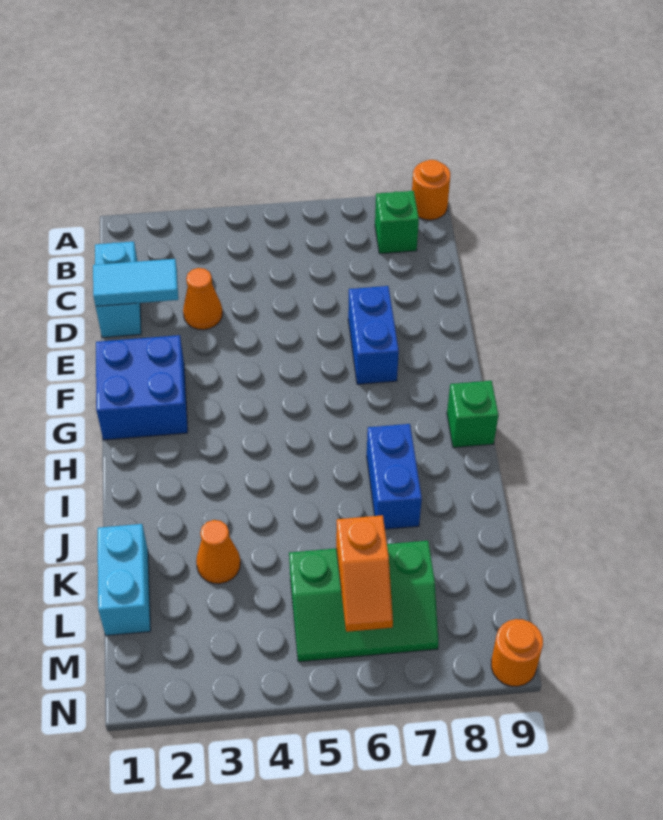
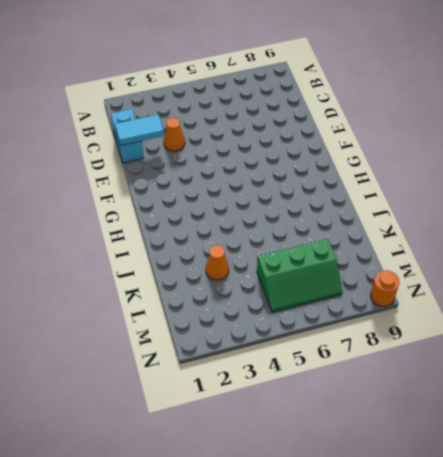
none -> orange round brick A9 level 1
none -> green brick B8 level 1
none -> blue brick E7:F7 level 1

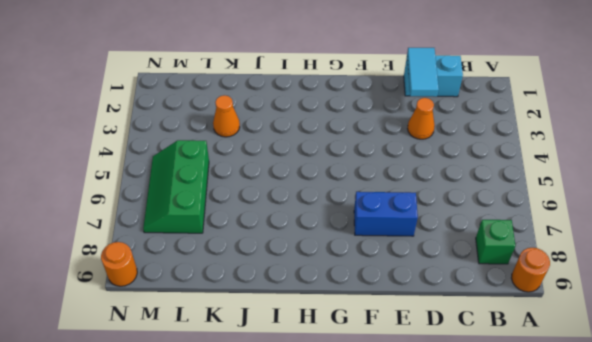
none -> blue brick F1:G2 level 1
none -> green brick H9 level 1
none -> blue brick I7:J7 level 1

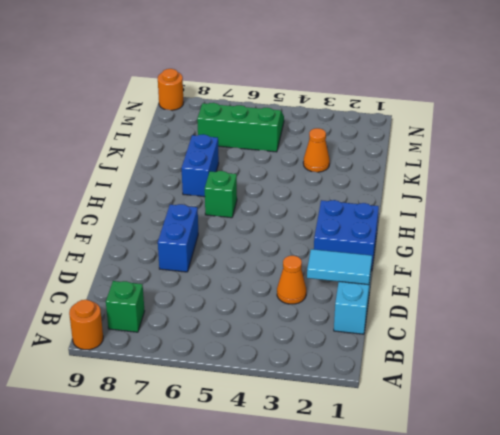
green brick H6 level 1 -> green brick H9 level 1
none -> cyan brick K1:L1 level 1
none -> orange slope L6:M6 level 2 top L

